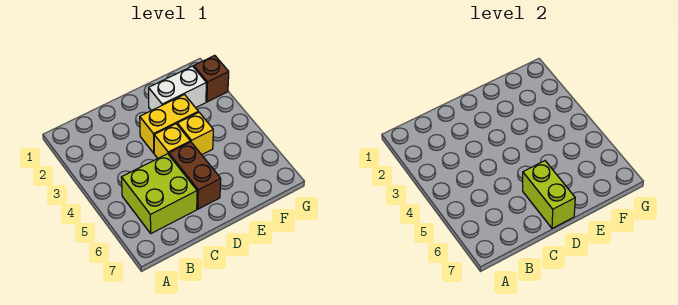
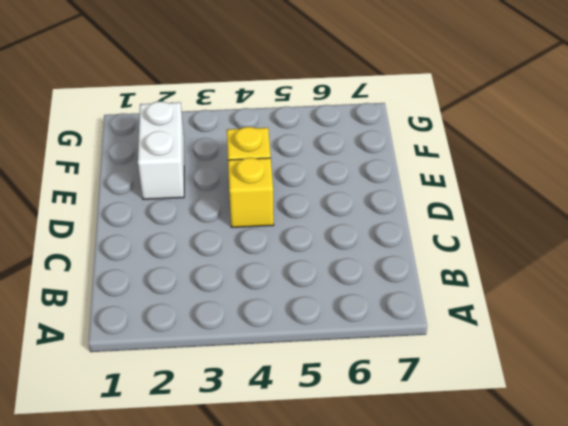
none -> lime brick B5:C6 level 1
none -> yellow brick D3:E3 level 1

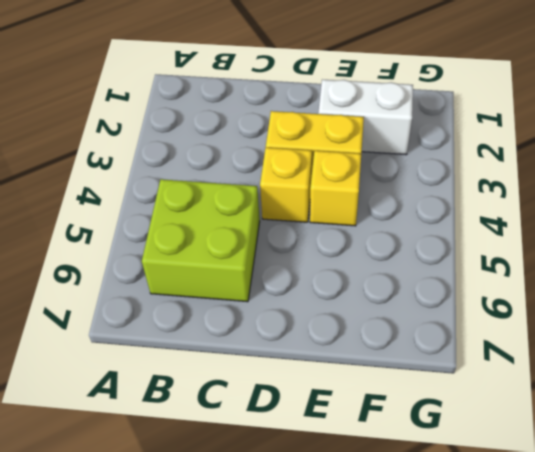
none -> brown brick D5:D6 level 1
none -> brown brick G2 level 1

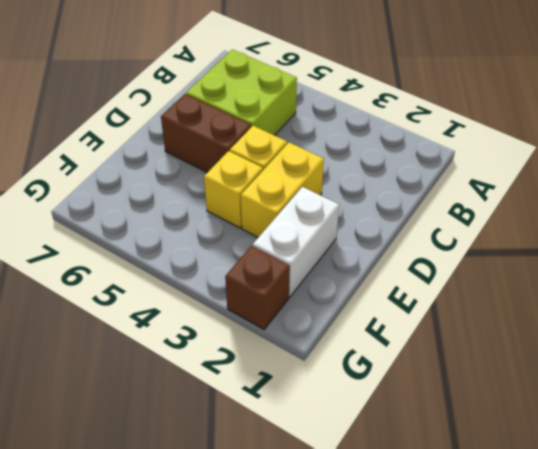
none -> lime brick D6:D7 level 2

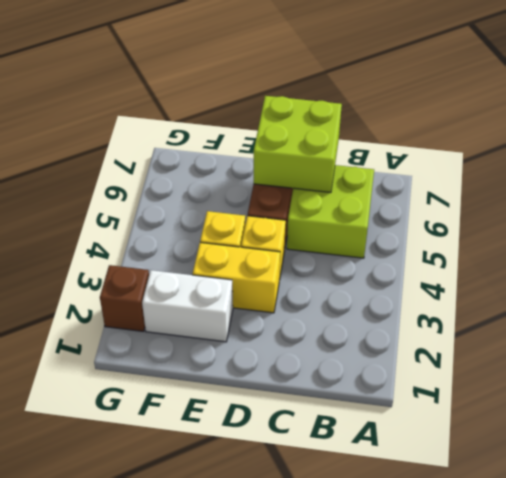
lime brick C6:D7 level 2 -> lime brick D6:D7 level 2

